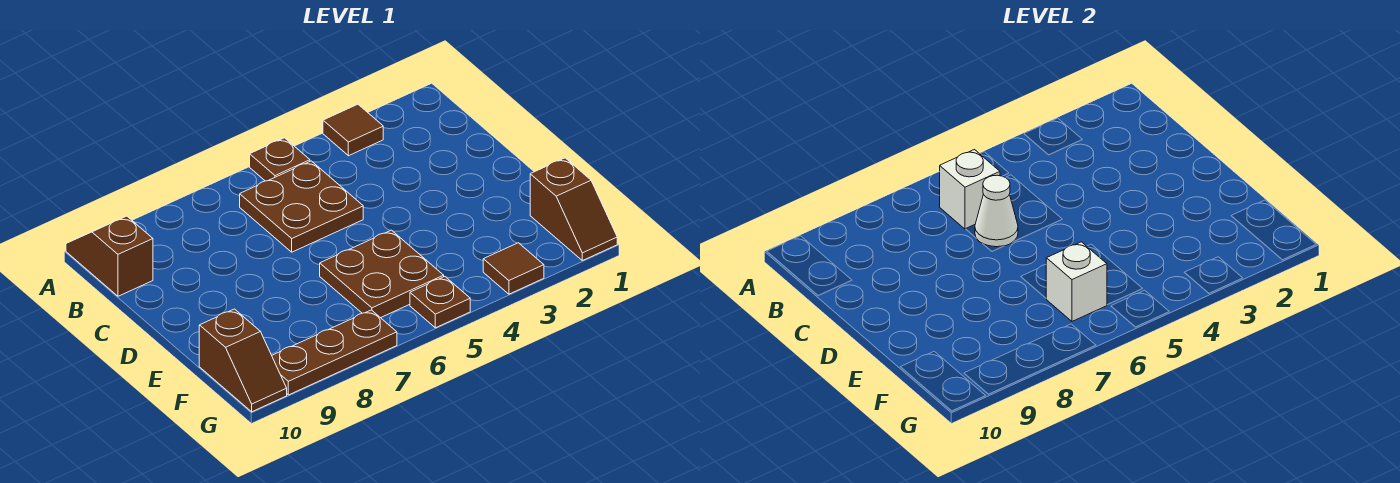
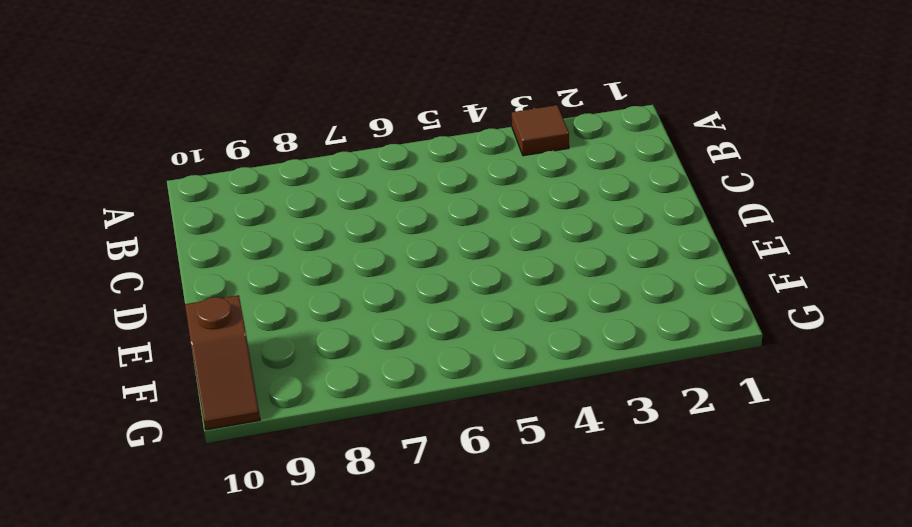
none -> brown plate A5 level 1
none -> brown slope A10:B10 level 1 top B
none -> brown plate B5:C6 level 1

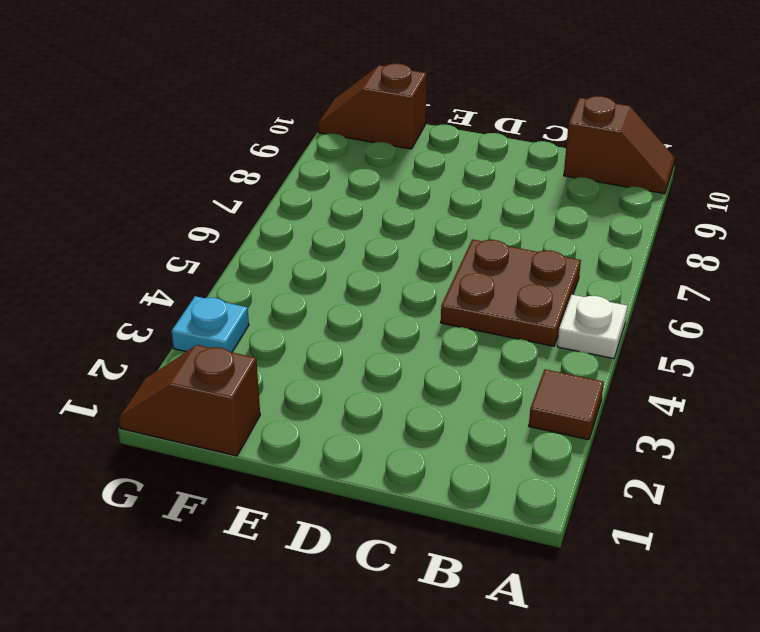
white plate A5 level 1 -> brown plate A5 level 1
cyan plate G3 level 1 -> brown tile G3 level 1
none -> brown plate E5:F6 level 1
none -> brown plate G5 level 1
none -> brown plate G7:G9 level 1

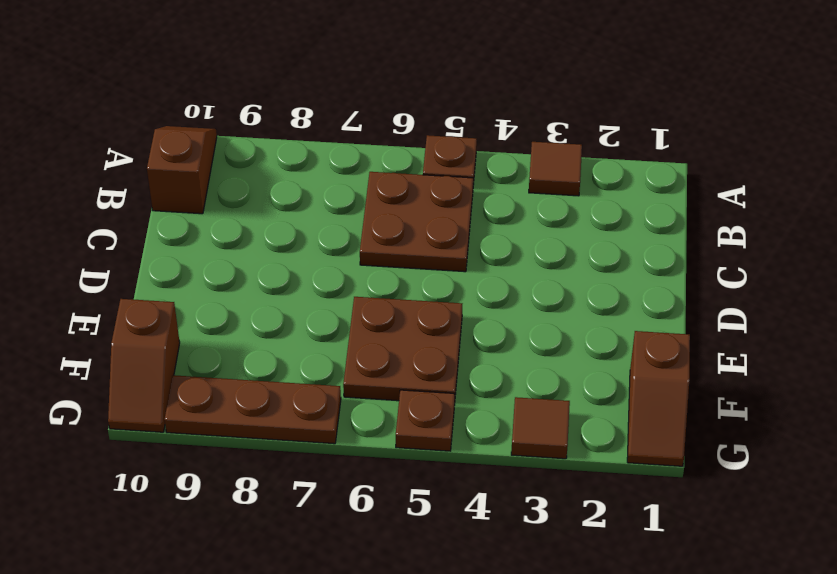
none -> white brick B6 level 2
none -> white cone C6 level 2
none -> white brick F6 level 2

